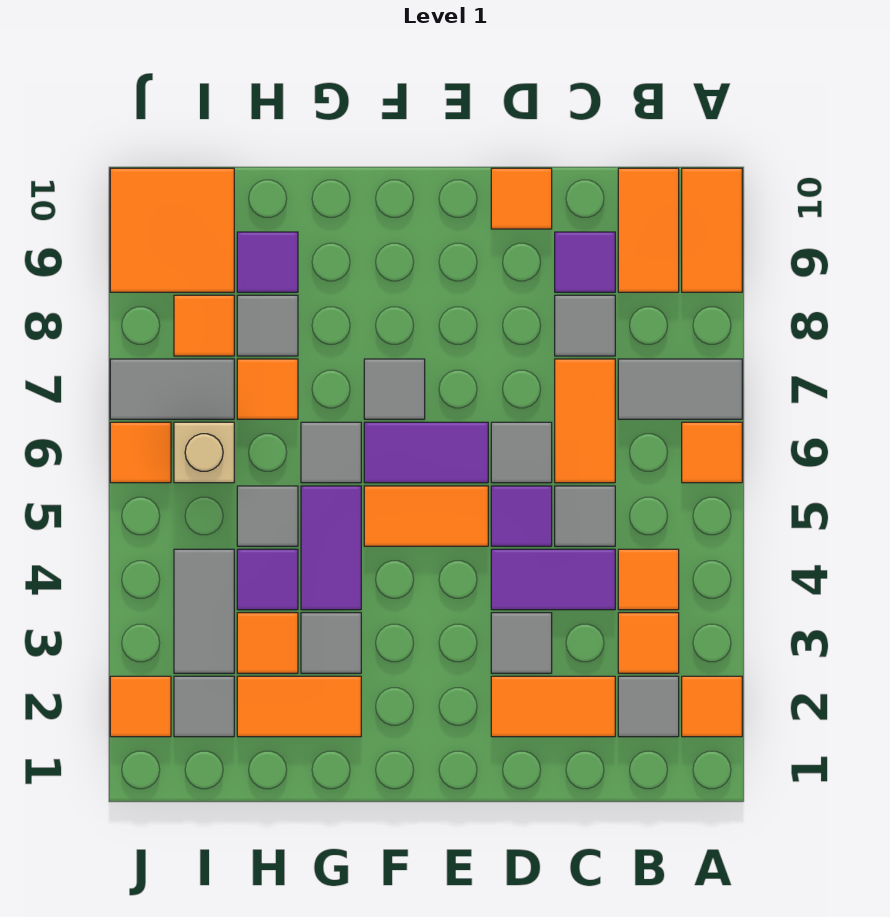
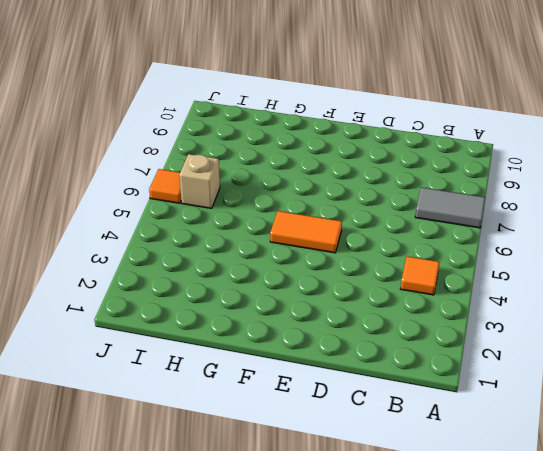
none -> orange tile A2 level 1
none -> orange tile A6 level 1
none -> orange tile A9:A10 level 1
none -> grey tile B2 level 1

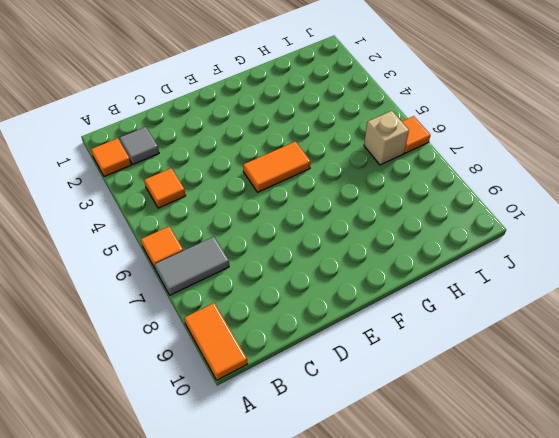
none -> orange tile B3 level 1
none -> orange tile B9:B10 level 1
none -> orange tile C2:D2 level 1
none -> purple tile C4:D4 level 1

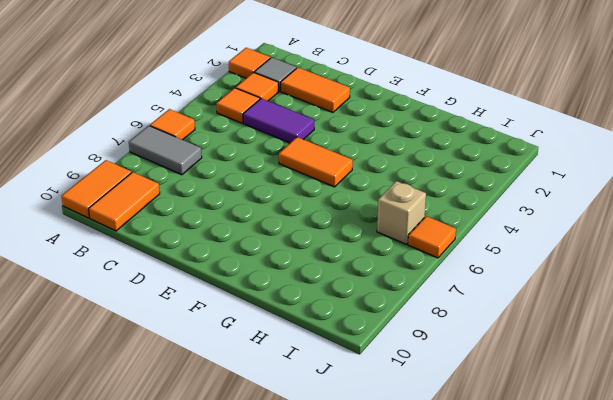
none -> grey tile C5 level 1
none -> orange tile C6:C7 level 1
none -> grey tile C8 level 1
none -> purple tile C9 level 1

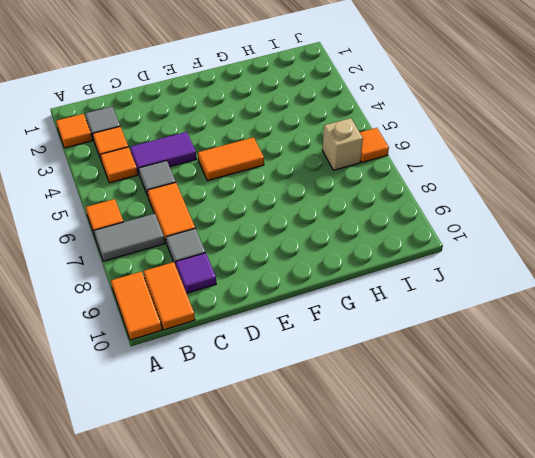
none -> orange tile C2:D2 level 1
none -> grey tile D3 level 1
none -> purple tile D5 level 1
none -> grey tile D6 level 1

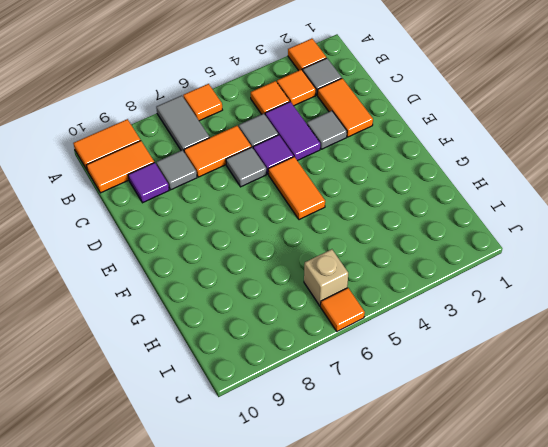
none -> orange tile D10 level 1
none -> purple tile E6:F6 level 1
none -> grey tile F7 level 1
none -> orange tile G2:H2 level 1

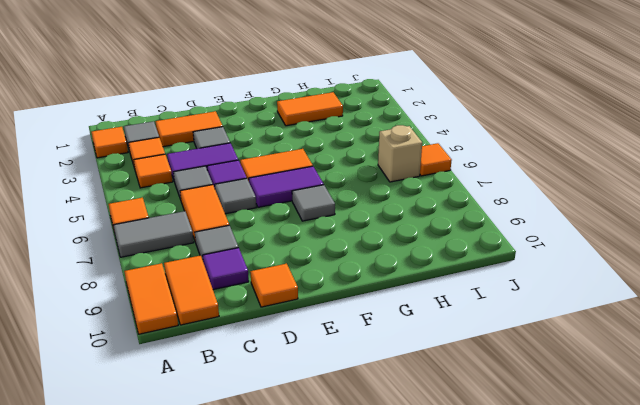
none -> grey tile G3 level 1
none -> purple tile G4:G5 level 1
none -> grey tile G6 level 1
none -> orange tile H3 level 1

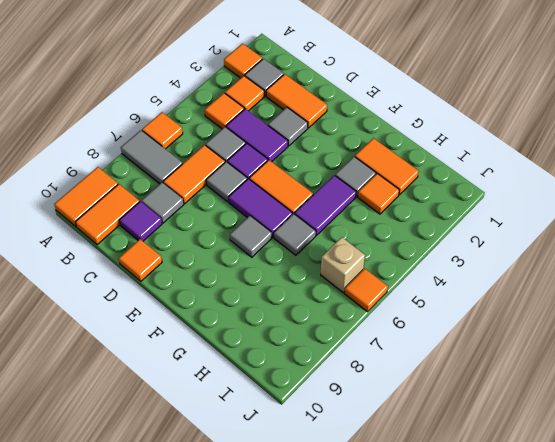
none -> purple tile H4 level 1
none -> grey tile H5 level 1
none -> orange tile H7 level 1
none -> grey tile H8 level 1

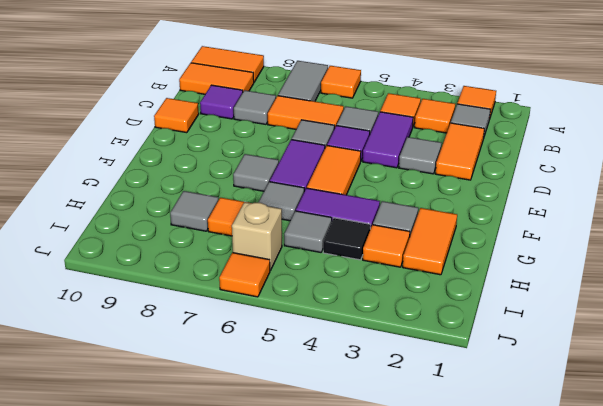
black tile H4 level 1 -> purple tile H4 level 1
none -> purple tile H9 level 1
none -> grey tile I2 level 1
none -> grey tile I3:I4 level 1
none -> grey tile I7:J7 level 1

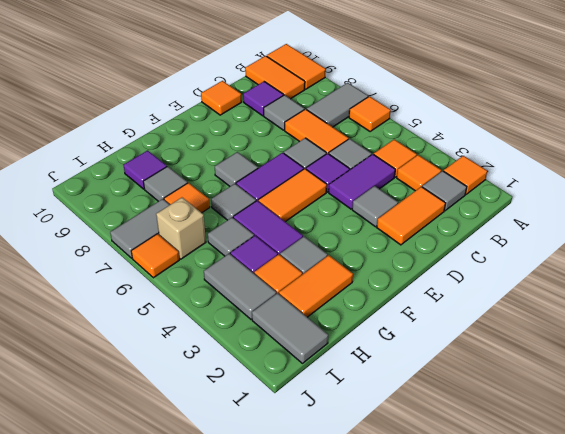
grey tile I1:I2 level 1 -> grey tile I2 level 1
none -> orange tile I8 level 1
none -> orange tile I9:J10 level 1
none -> orange tile J2 level 1

